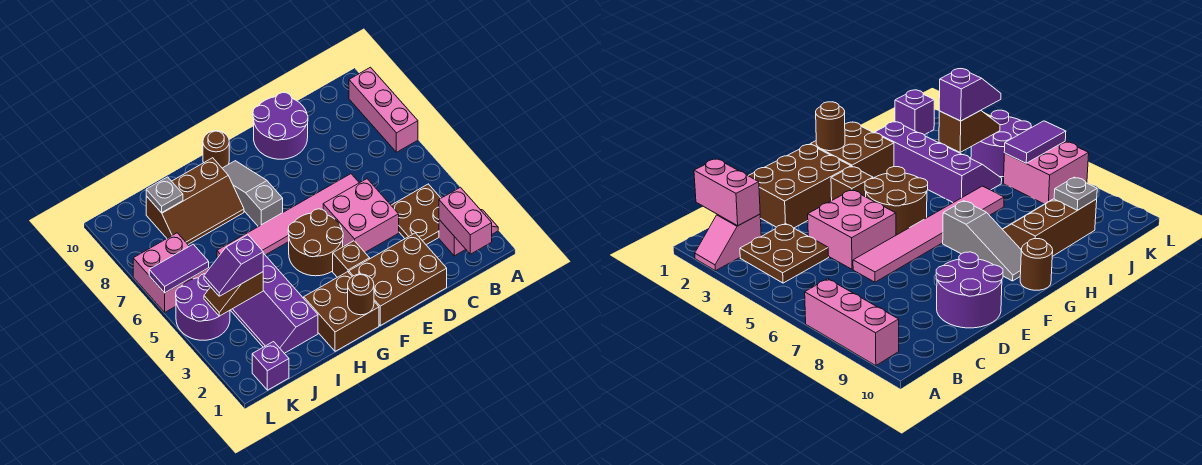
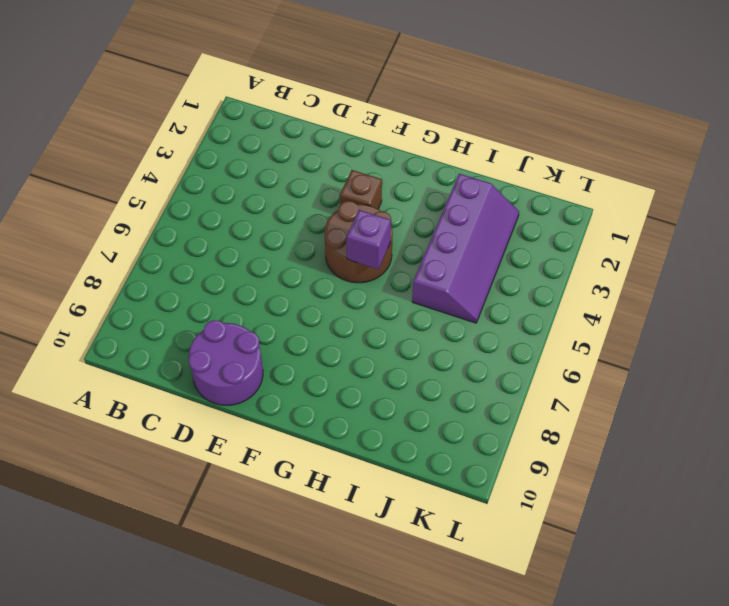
purple brick G5 level 2 -> purple brick K1 level 1
none -> pink slope A2:B2 level 1 top B
none -> pink brick A7:A9 level 1
none -> brown plate B3:C4 level 1

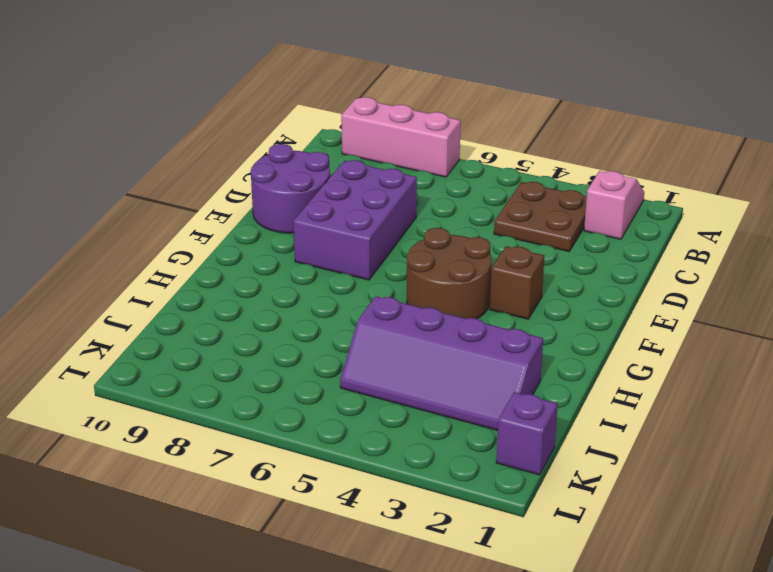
purple brick D7:F8 level 1 -> none
none -> brown brick D1:F2 level 1
none -> pink brick D4:E5 level 1
none -> pink tile D6:I6 level 1

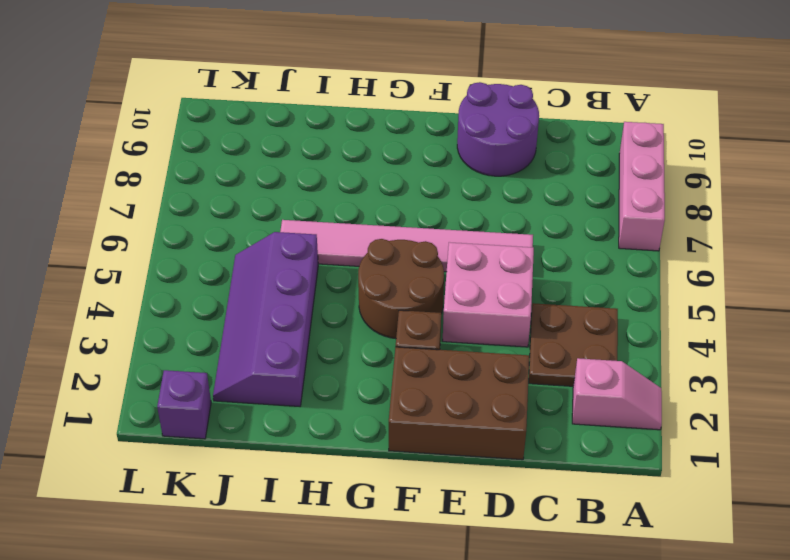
none -> brown brick G1:H2 level 1
none -> grey slope G7:G9 level 1 top 7
none -> brown round brick G10 level 1

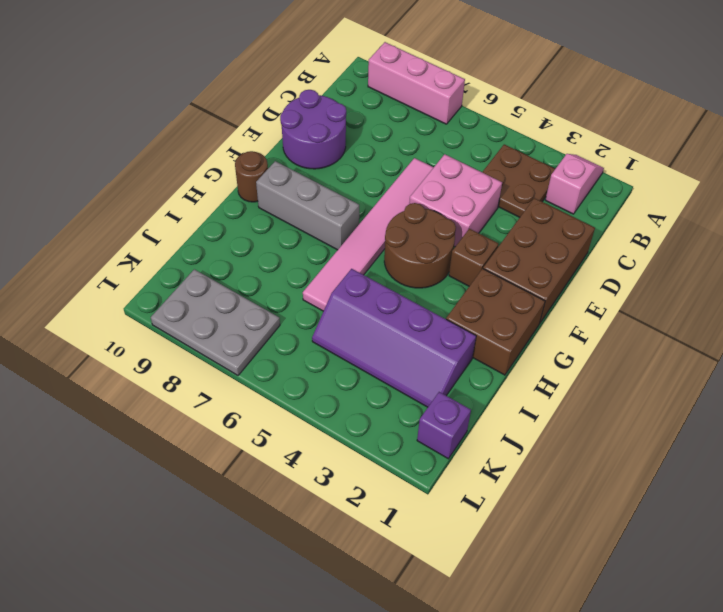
grey brick G7:G9 level 1 -> grey slope G7:G9 level 1 top 7
grey plate K7:L9 level 1 -> pink brick K6:L7 level 1
none -> brown slope H8:J9 level 1 top 9
none -> purple round brick K4:L5 level 1
none -> pink brick B1:B2 level 2

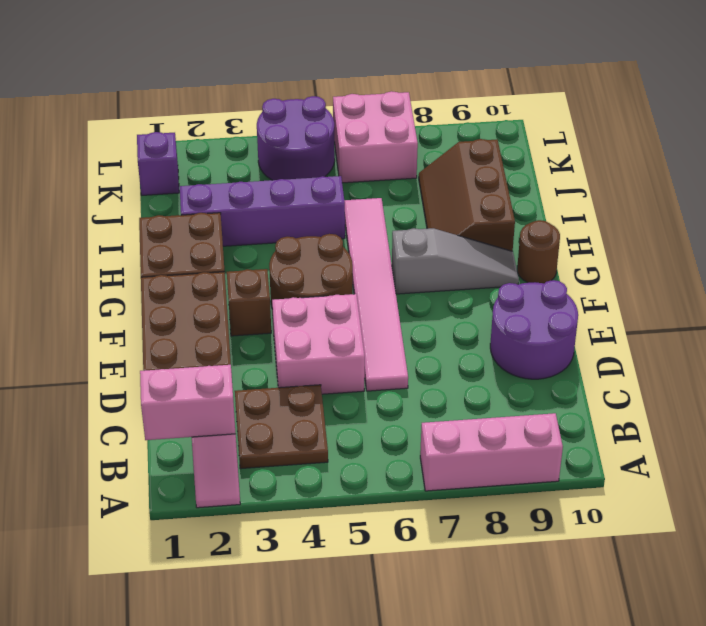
none -> brown round brick G1 level 2
none -> brown slope J4:K4 level 2 top J
none -> grey plate J9 level 2

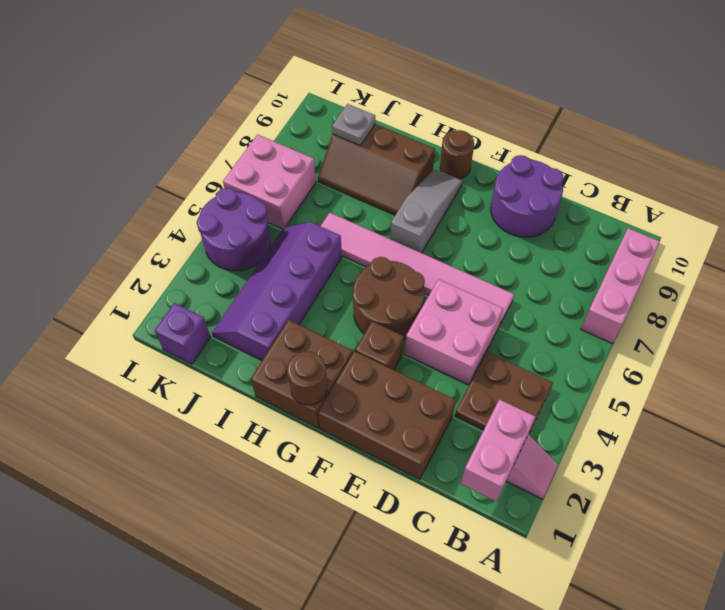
none -> brown slope J4:K4 level 2 top J
none -> purple tile K6:L6 level 2
none -> purple slope J4:K4 level 3 top J

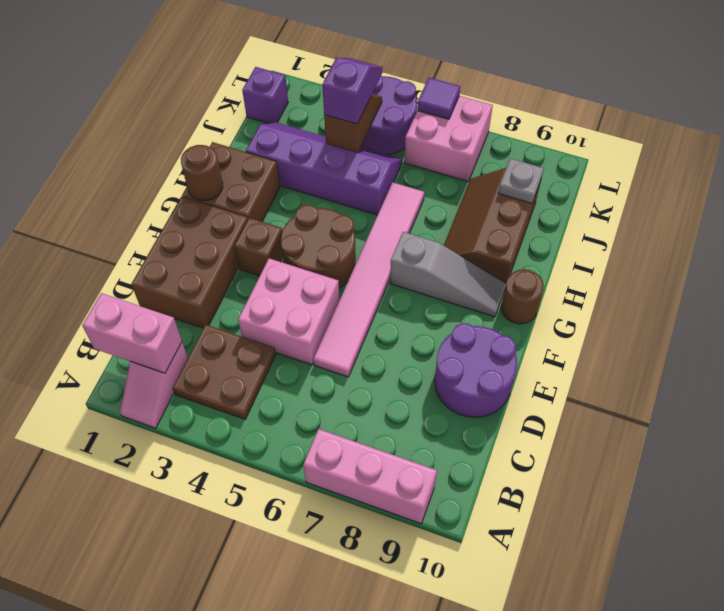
purple tile L6 level 2 -> purple tile K6:L6 level 2

